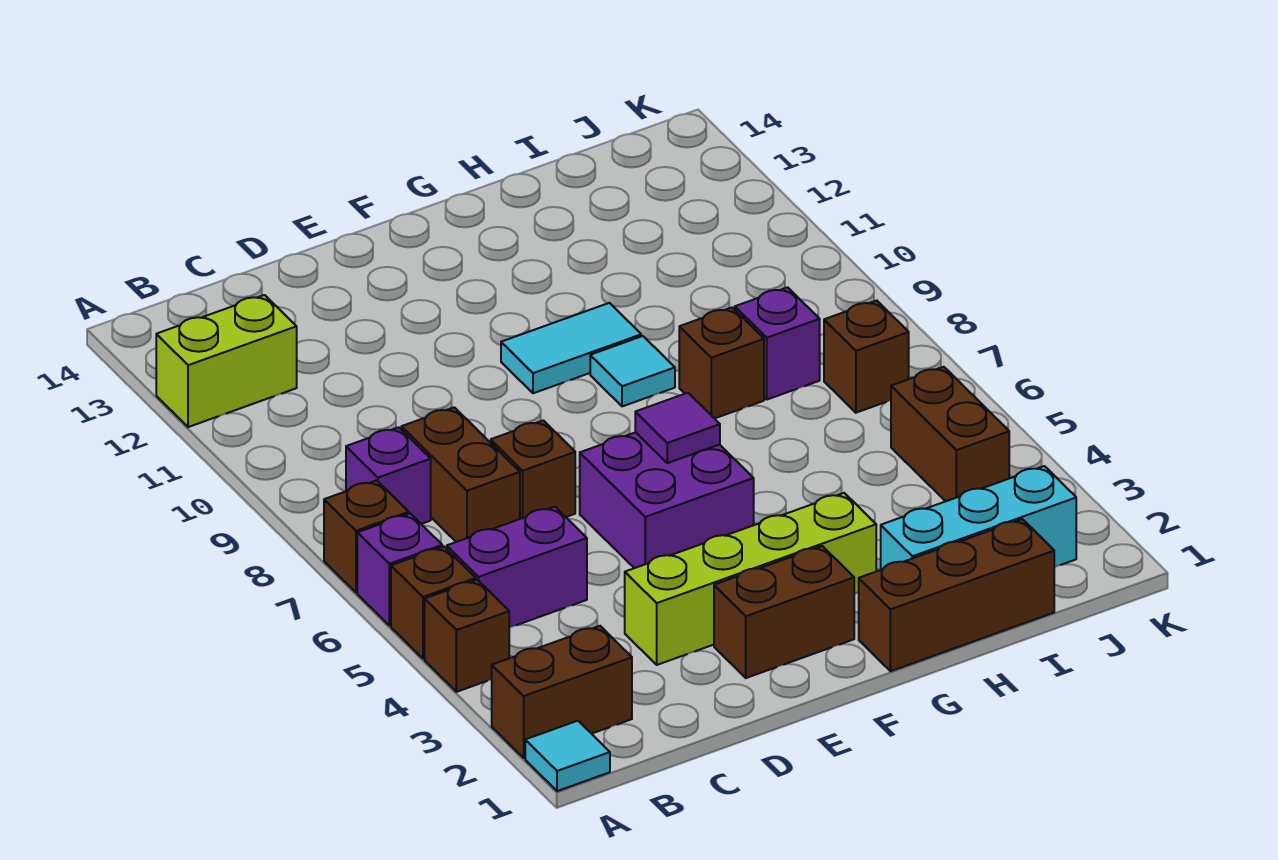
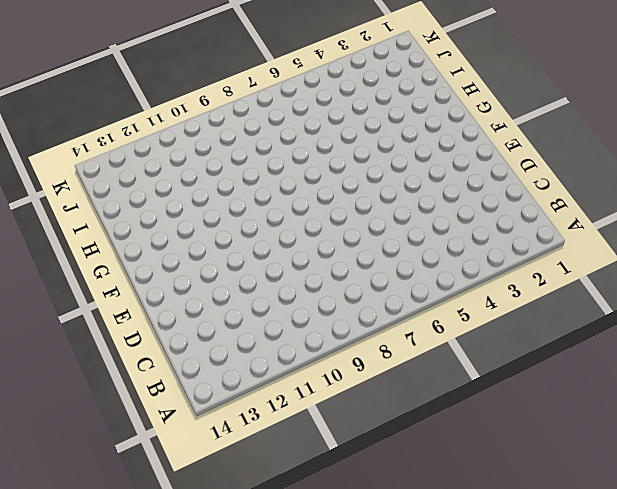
none -> cyan tile A1 level 1
none -> brown brick A2:B2 level 1
none -> brown brick A4 level 1

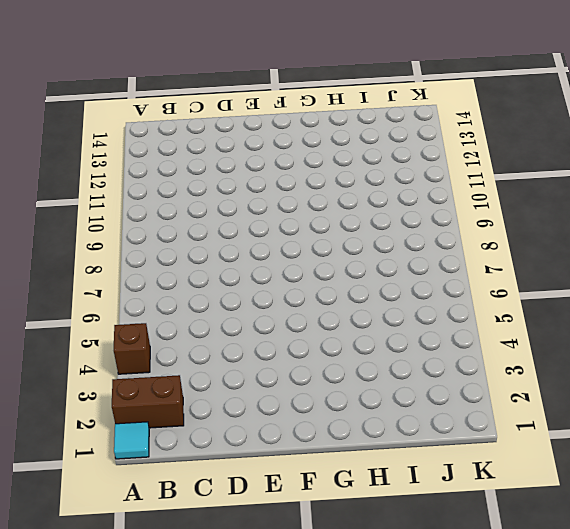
none -> brown brick A5 level 1
none -> purple brick A6 level 1
none -> brown brick A7 level 1

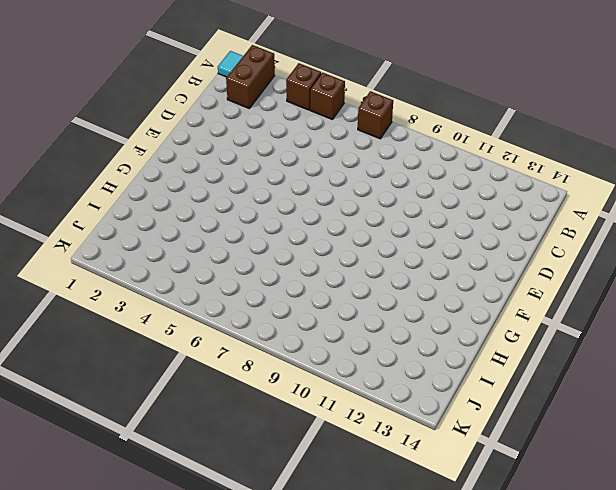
none -> purple brick A6 level 1
none -> lime brick A12:B12 level 1
none -> purple brick B5:C5 level 1

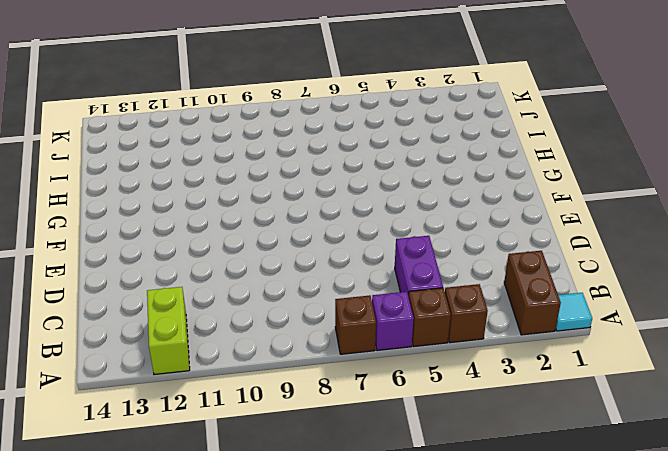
none -> purple brick B8 level 1
none -> brown brick C7:C8 level 1
none -> lime brick D3:G3 level 1

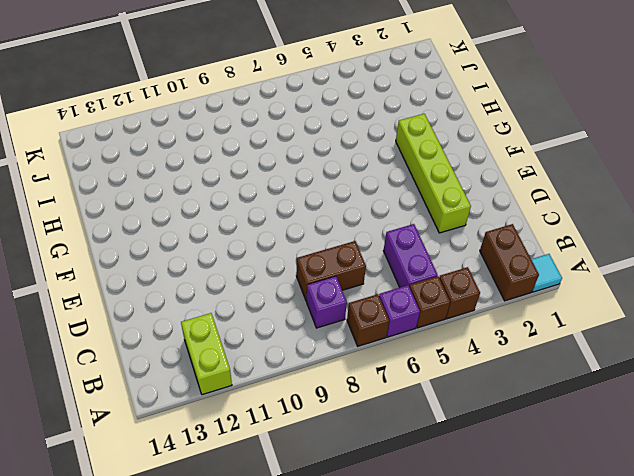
none -> brown brick D7 level 1
none -> brown brick E2:F2 level 1
none -> purple brick E5:F6 level 1

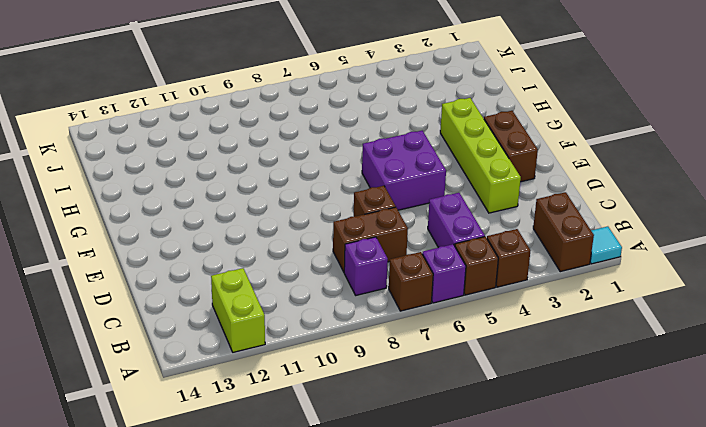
none -> cyan tile F10:G10 level 1
none -> brown brick G1:I1 level 1
none -> cyan tile G9 level 1

